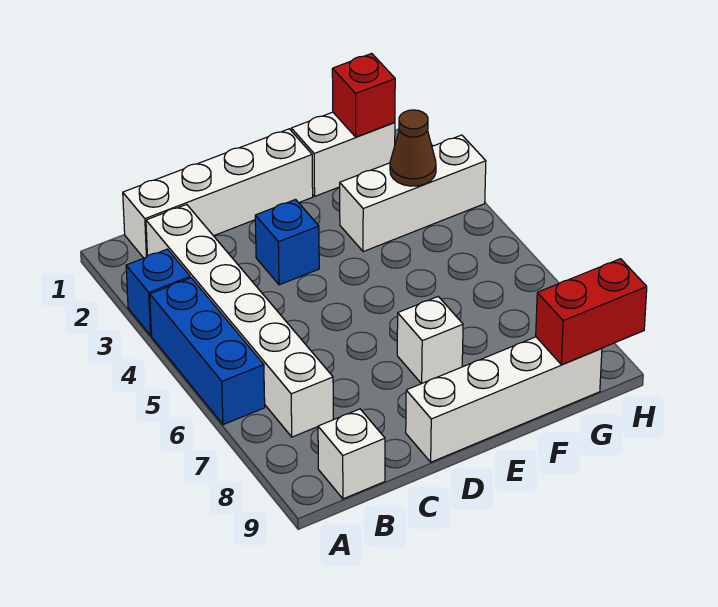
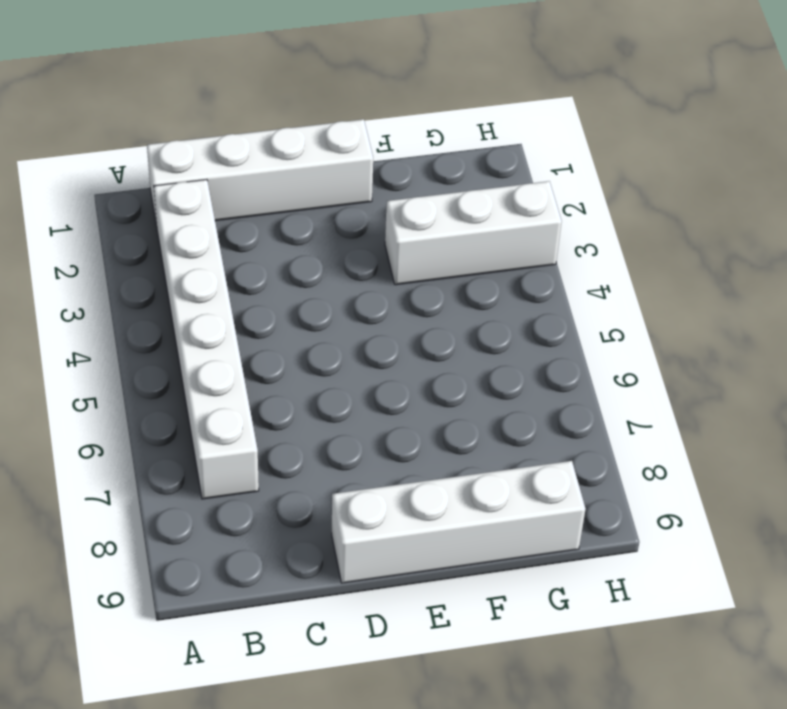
none -> blue brick A3 level 1
none -> blue brick A4:A6 level 1
none -> white brick B9 level 1

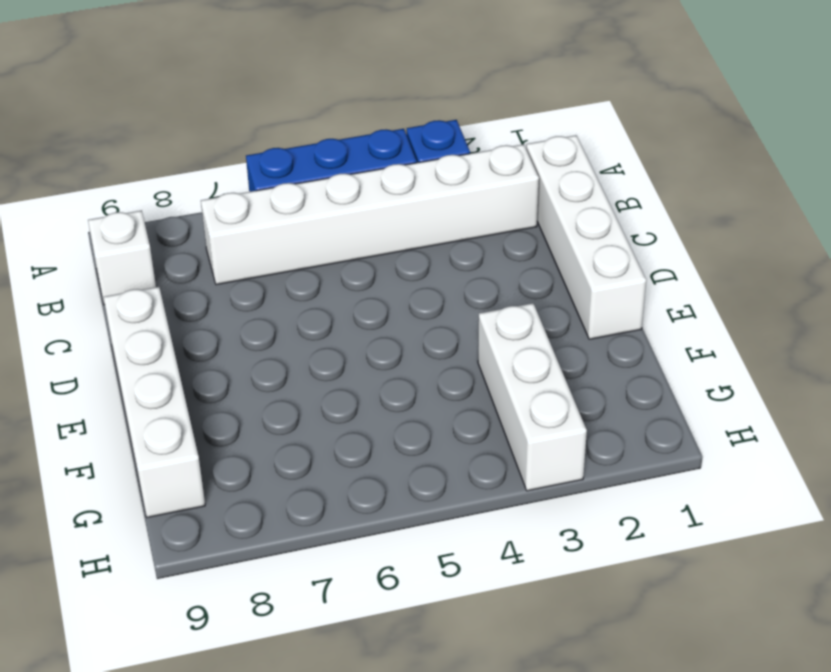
none -> blue brick D3 level 1
none -> white brick E7 level 1
none -> white brick F1:G1 level 1

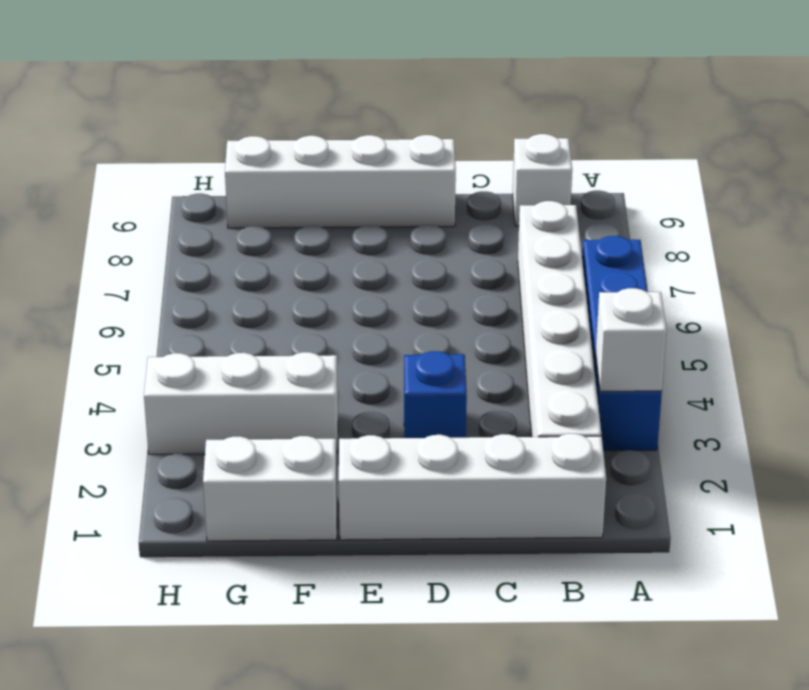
white brick A3 level 2 -> white brick E7 level 1
none -> red brick G1 level 2
none -> brown cone G3 level 2
none -> red brick G9:H9 level 2

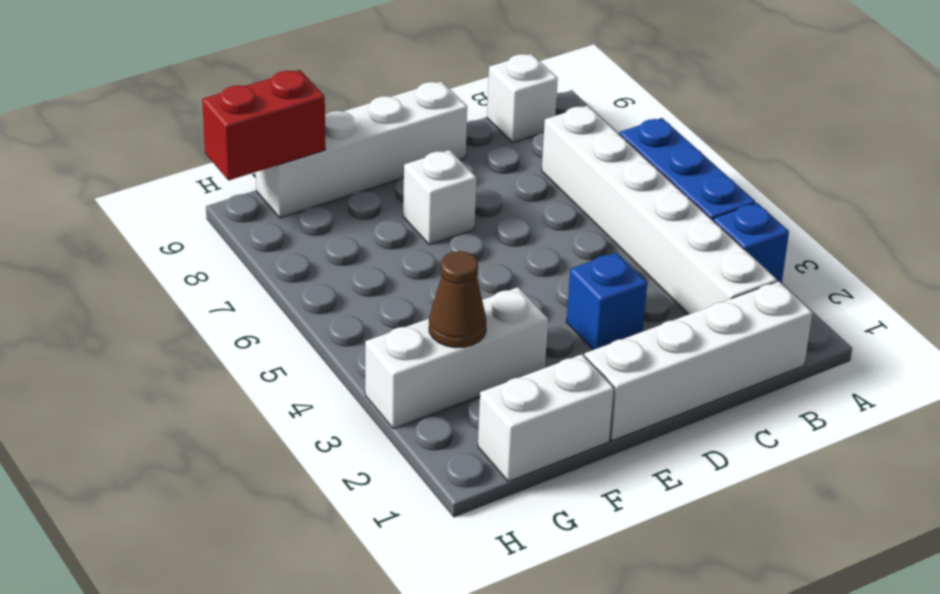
none -> red brick G1 level 2

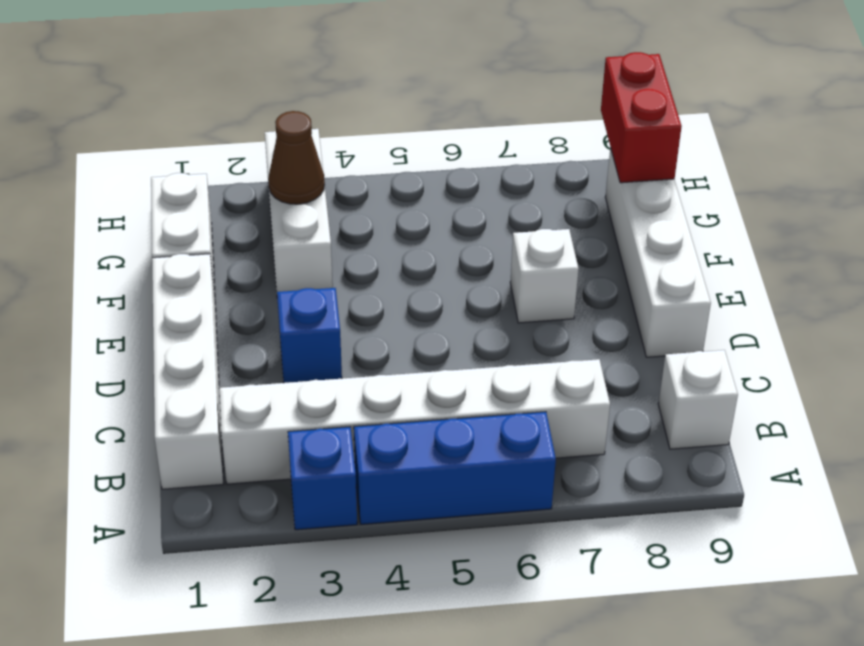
none -> red brick G1 level 2

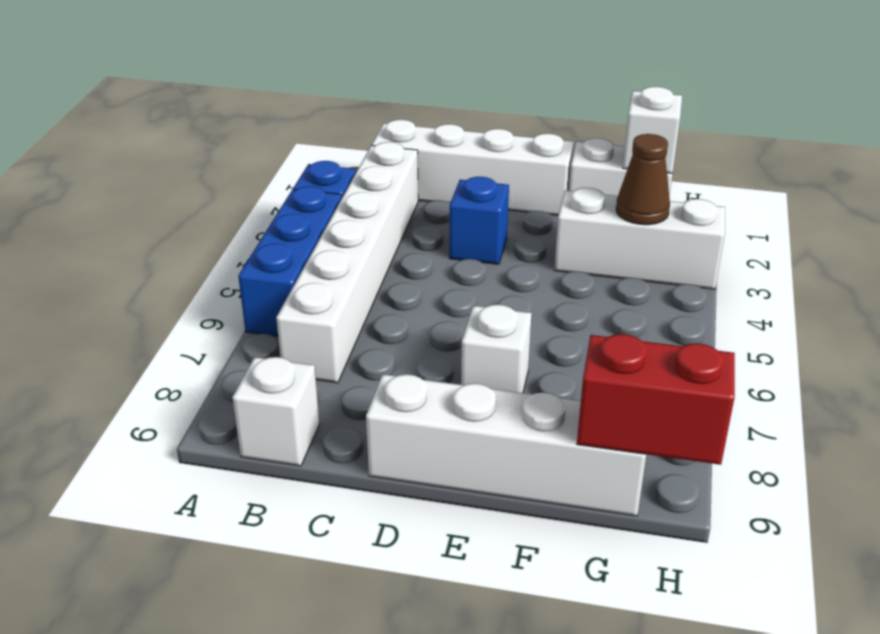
white brick G1 level 2 -> red brick G1 level 2

